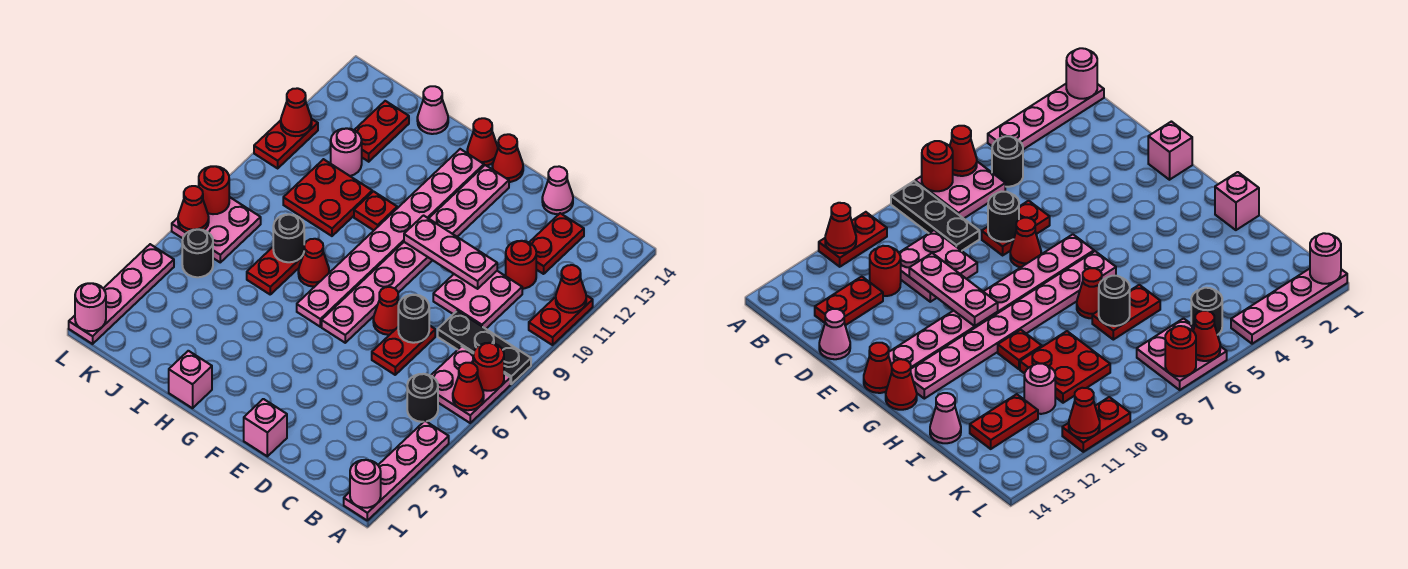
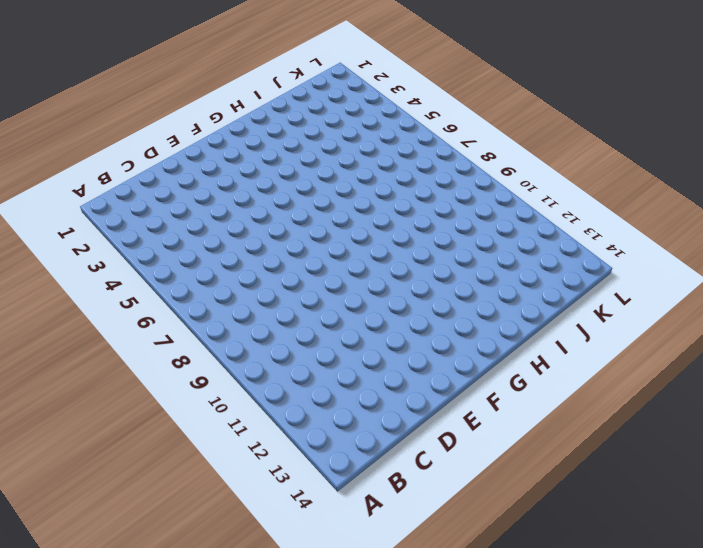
none -> pink plate A1:A4 level 1
none -> pink plate A6:B7 level 1
none -> black plate A8:C8 level 1
none -> red plate A10:A11 level 1

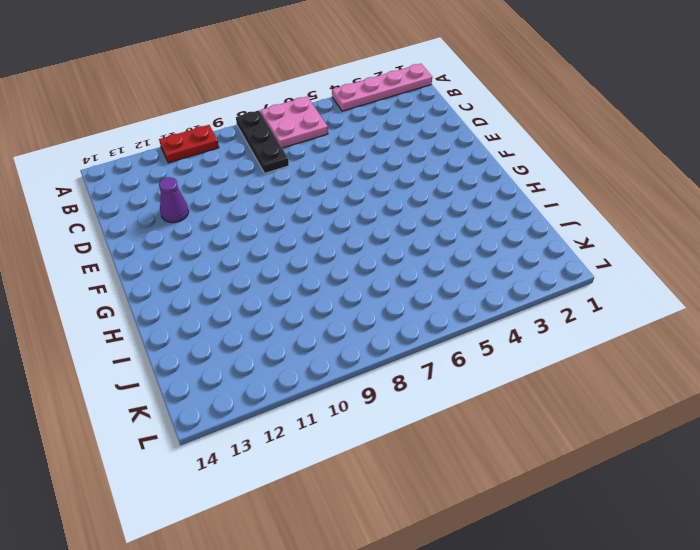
purple cone D12 level 1 -> none
none -> black round brick B5 level 1
none -> pink plate C9:D10 level 1
none -> red round brick C11 level 1
none -> red plate C12:C13 level 1

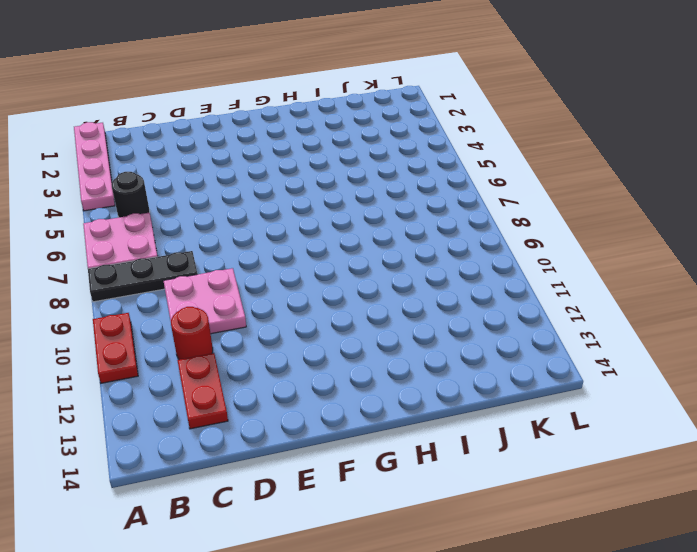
none -> red plate D6:D7 level 1
none -> pink cone D14 level 1
none -> pink brick E1 level 1
none -> red cone E7 level 1

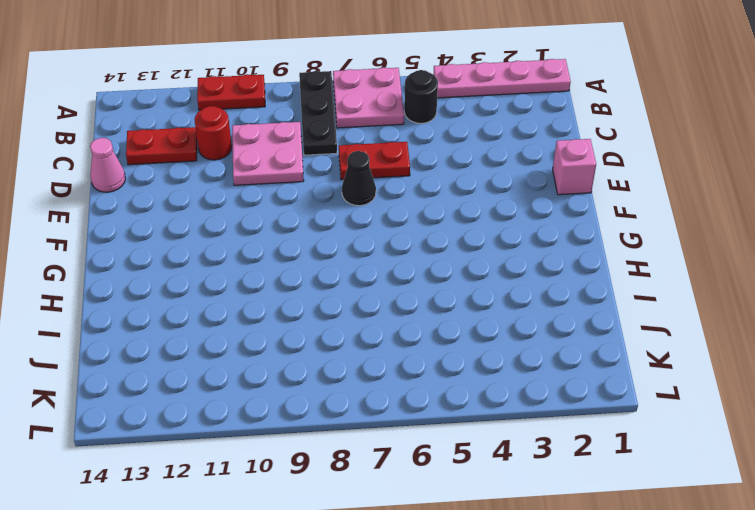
black cone E7 level 1 -> red cone E7 level 1
none -> pink plate F6:F13 level 1
none -> red cone F14 level 1
none -> pink plate G6:G13 level 1
none -> red cone G14 level 1

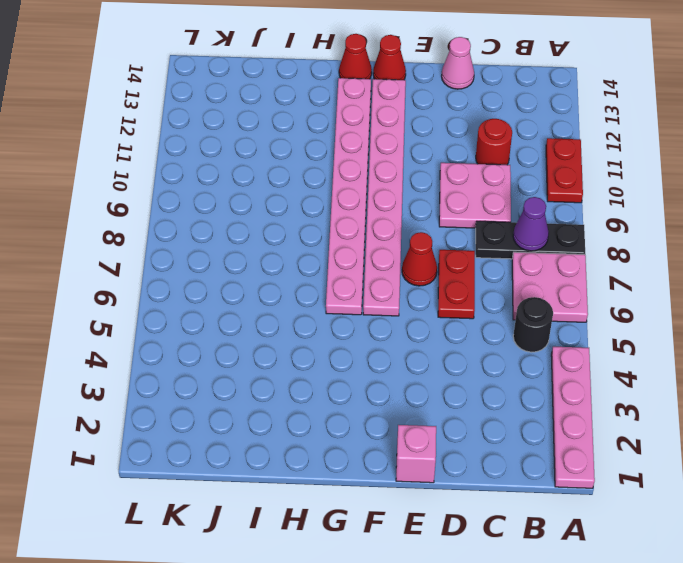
purple cone B8 level 2 -> none
none -> red plate C12:C13 level 1
none -> pink brick H1 level 1
none -> red cone H7 level 1
none -> red plate H10 level 1

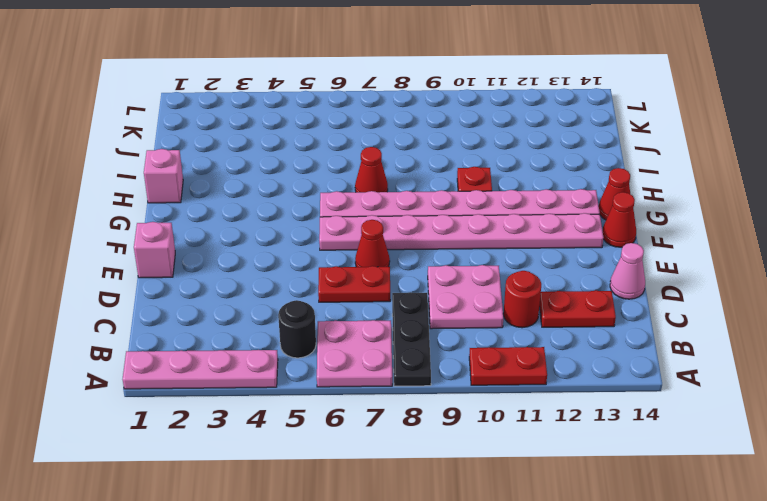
none -> red plate I6:I7 level 1
none -> red plate I9:J10 level 1
none -> pink cone I14 level 1
none -> pink round brick J11 level 1

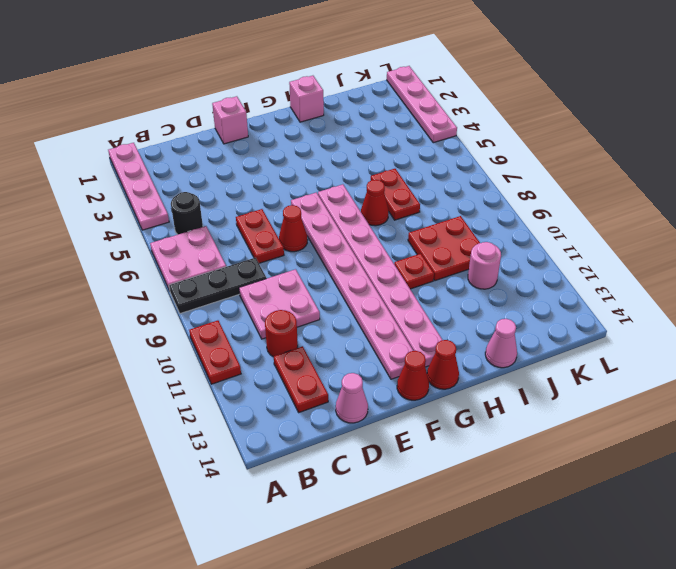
none -> red plate J12:J13 level 1
none -> black round brick K5 level 1
none -> pink plate K6:L7 level 1
none -> red plate L10:L11 level 1

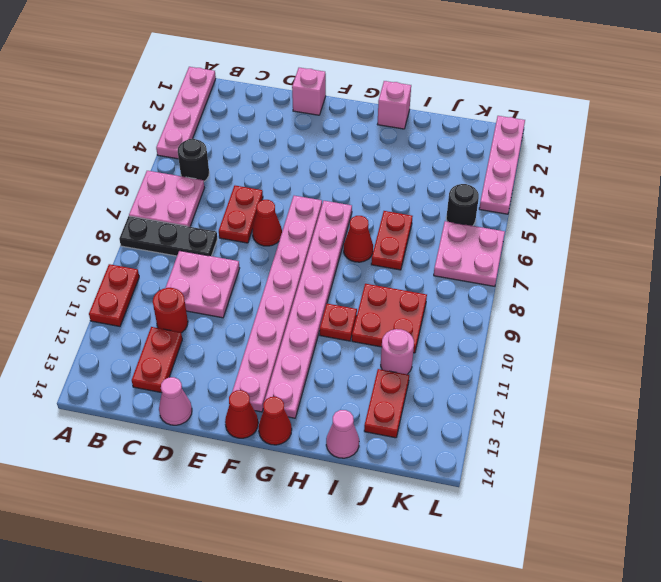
none -> red plate L10:L11 level 1
none -> pink round brick A1 level 2
none -> red cone A6 level 2
none -> red round brick A7 level 2

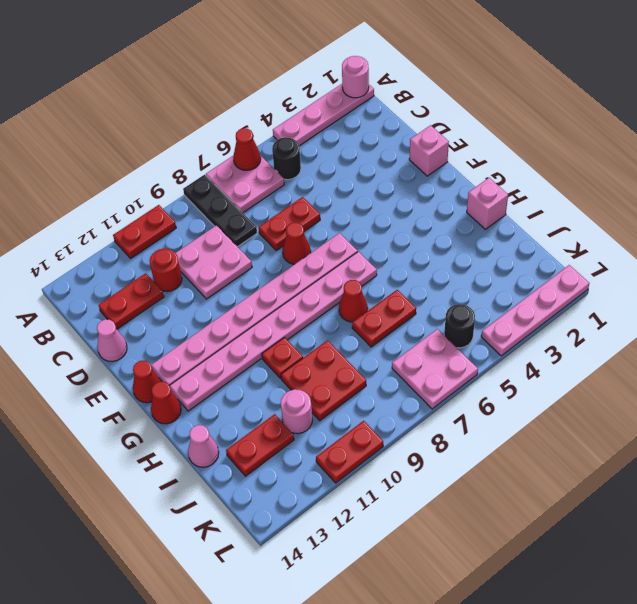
none -> red round brick A7 level 2
none -> red cone A11 level 2
none -> black round brick D7 level 2
none -> pink plate D10:F10 level 2

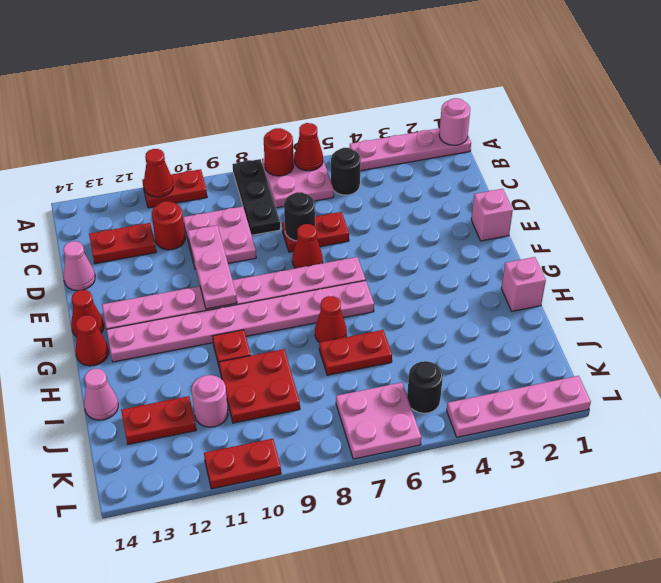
none -> black round brick I7 level 2
none -> pink round brick L1 level 2
none -> red cone L6 level 2
none -> red round brick L7 level 2

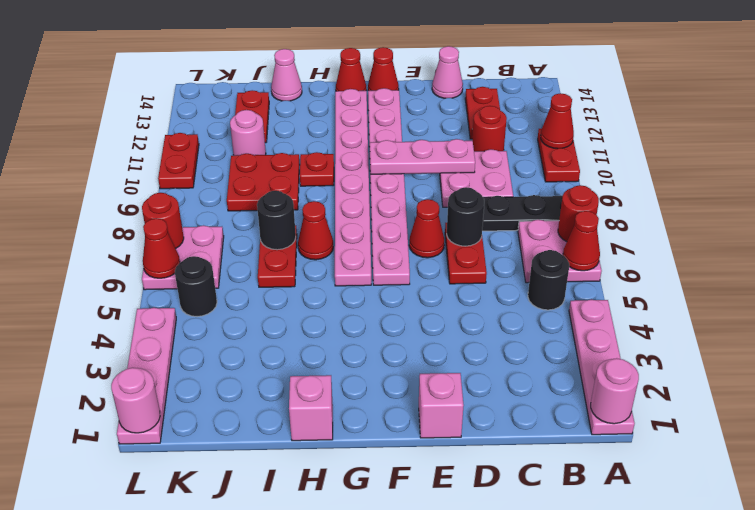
none -> red cone L11 level 2

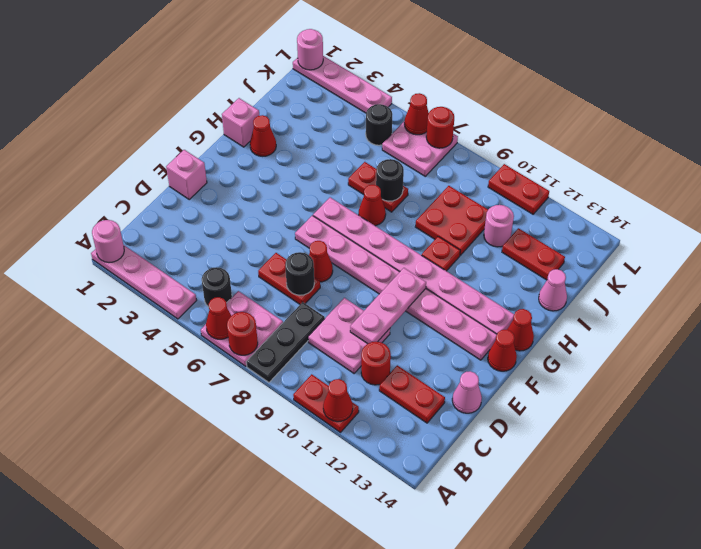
red cone H2 level 1 -> red cone L11 level 2

